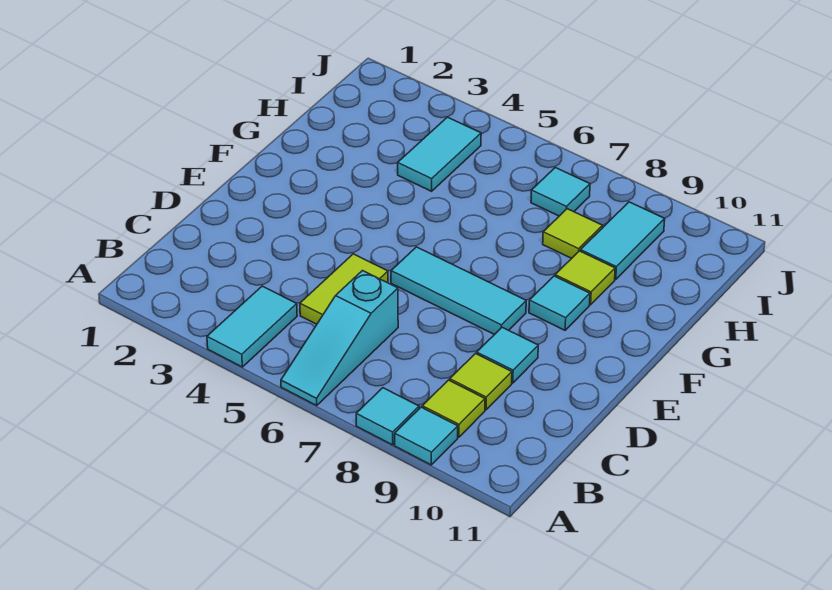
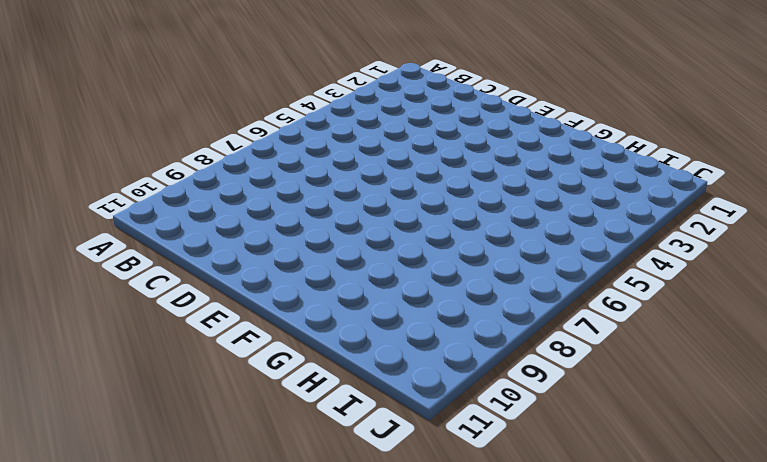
none -> cyan tile A4:B4 level 1
none -> cyan slope A6:C6 level 1 top C
none -> cyan tile A8 level 1

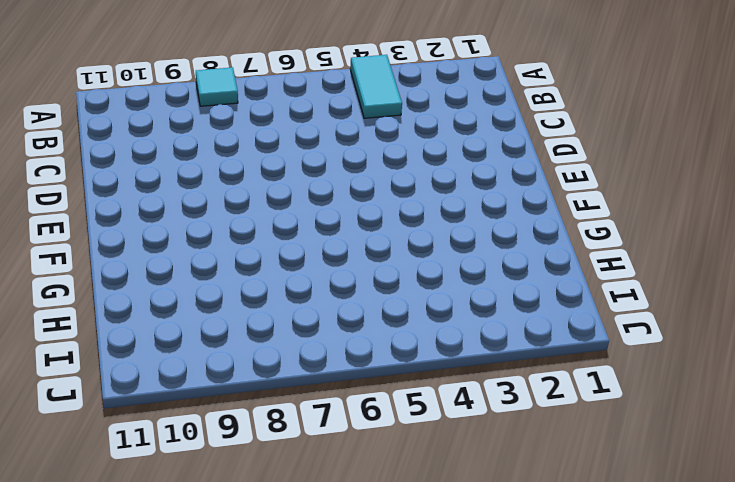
none -> cyan slope A6:C6 level 1 top C
none -> cyan tile A9 level 1
none -> lime tile B9 level 1

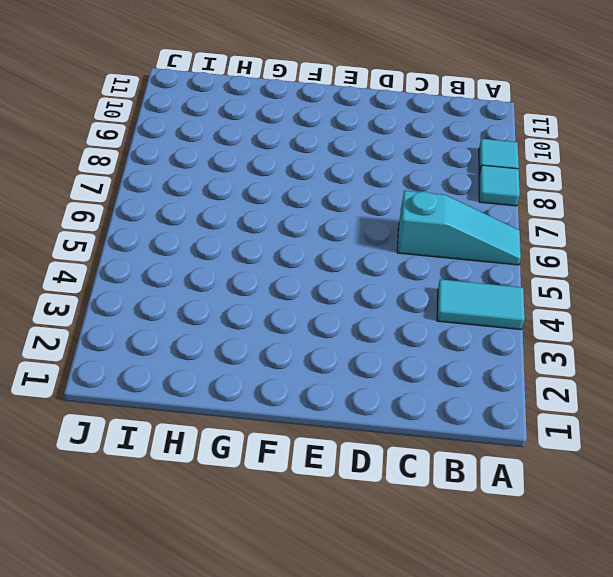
none -> lime tile B9 level 1
none -> lime tile C5:D5 level 1
none -> lime tile C9 level 1

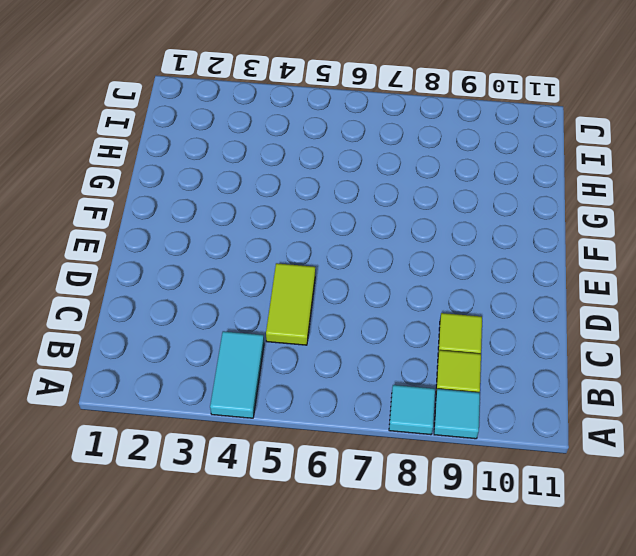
none -> cyan slope A6:C6 level 1 top C
none -> cyan tile D9 level 1
none -> cyan tile E6:E8 level 1

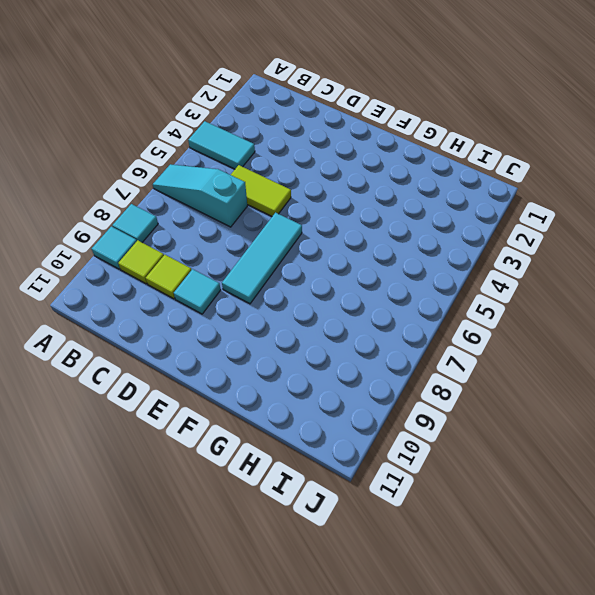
none -> cyan tile F9 level 1
none -> lime tile G9 level 1
none -> cyan tile H4:I4 level 1

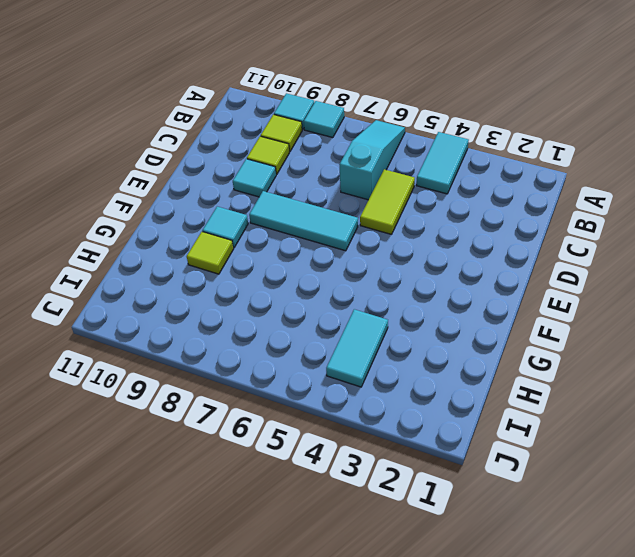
none -> lime tile H8 level 1
none -> cyan tile H9:I9 level 1
none -> cyan tile I7 level 1

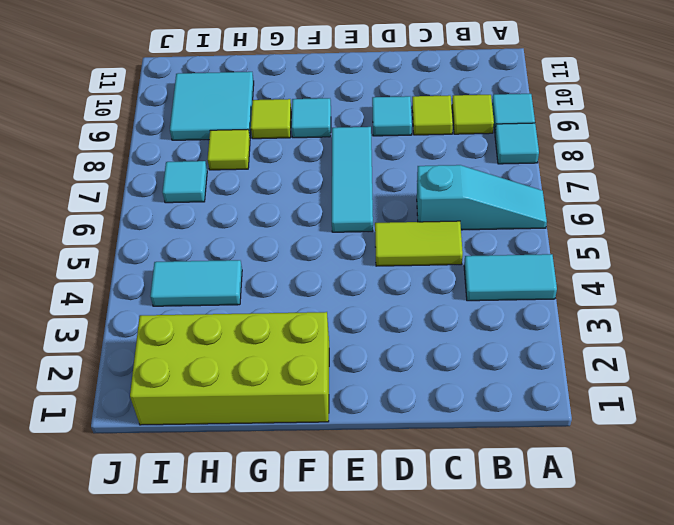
lime brick F1:I2 level 1 -> none
cyan tile H9:I10 level 1 -> cyan tile H9:I9 level 1

